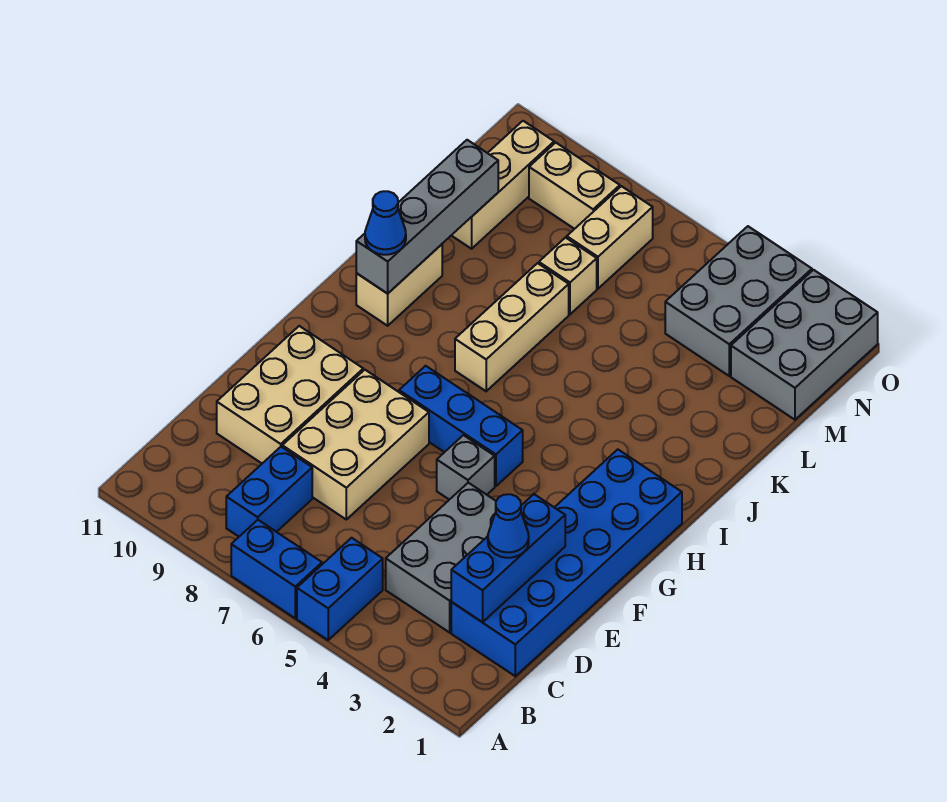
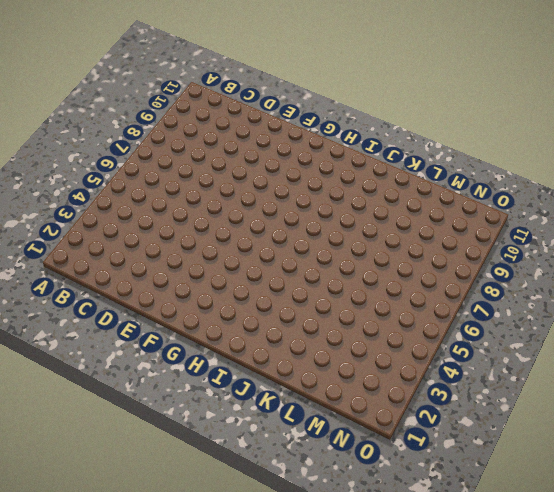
none -> blue brick A5:B5 level 1
none -> blue brick A6:A7 level 1
none -> blue brick B8:C8 level 1

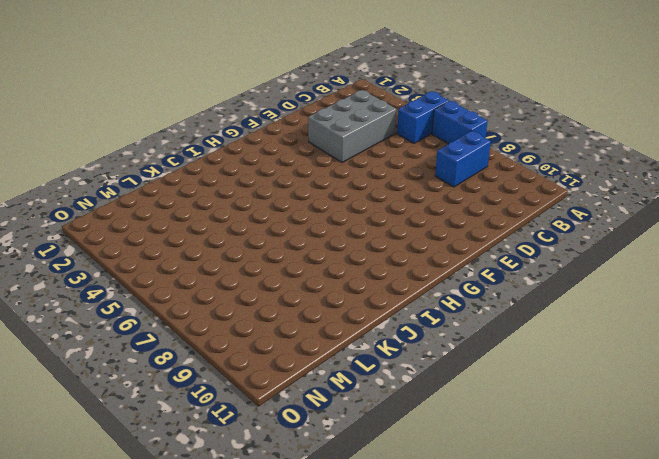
none -> blue brick C1:H2 level 1
none -> tan brick D7:F8 level 1
none -> tan brick D9:F10 level 1

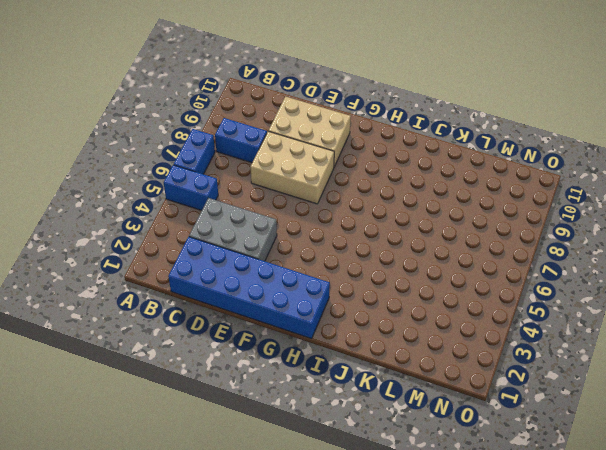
none -> grey brick F5 level 1
none -> blue brick G5:G7 level 1
none -> tan brick I7:K7 level 1

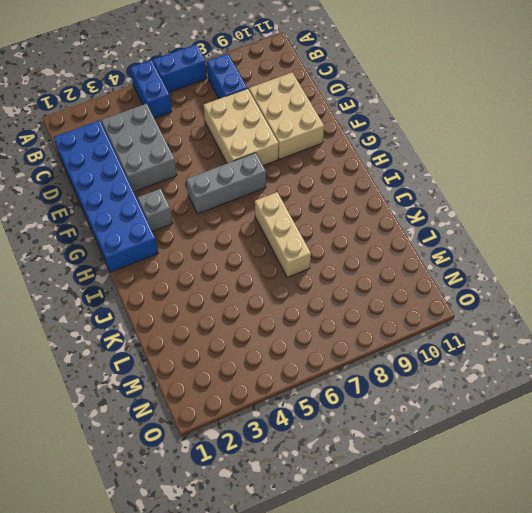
grey brick G3 level 1 -> grey brick F5 level 1
grey brick G5:G7 level 1 -> blue brick G5:G7 level 1
none -> tan brick I10:J10 level 1
none -> tan brick L7 level 1
none -> tan brick L10:N10 level 1

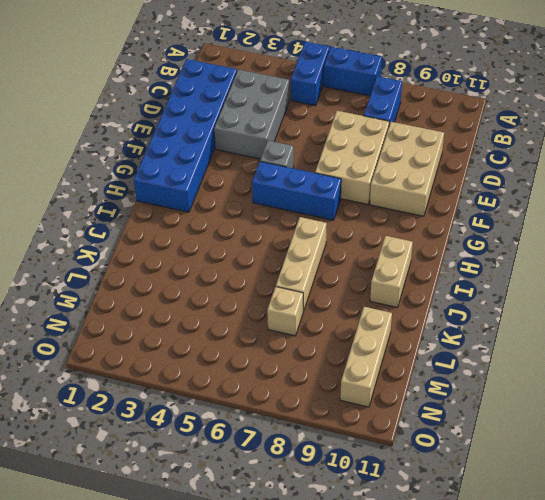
none -> grey brick M1:O2 level 1
none -> grey brick M3:O4 level 1
none -> tan brick M7:N7 level 1

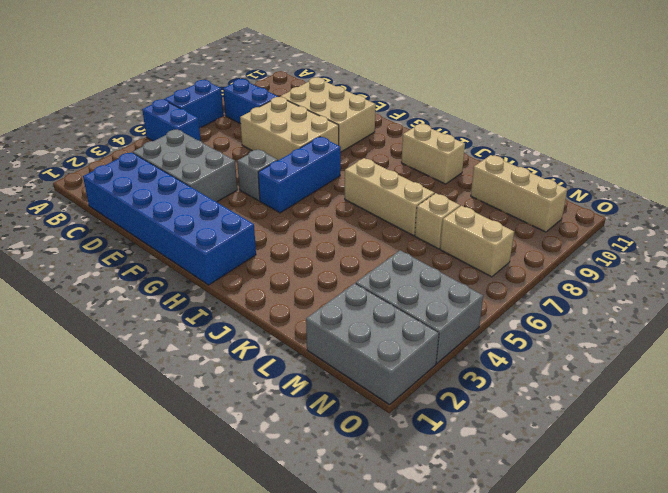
none -> tan brick N8:N9 level 1
none -> blue brick C2:E2 level 2
none -> grey brick I10:L10 level 2

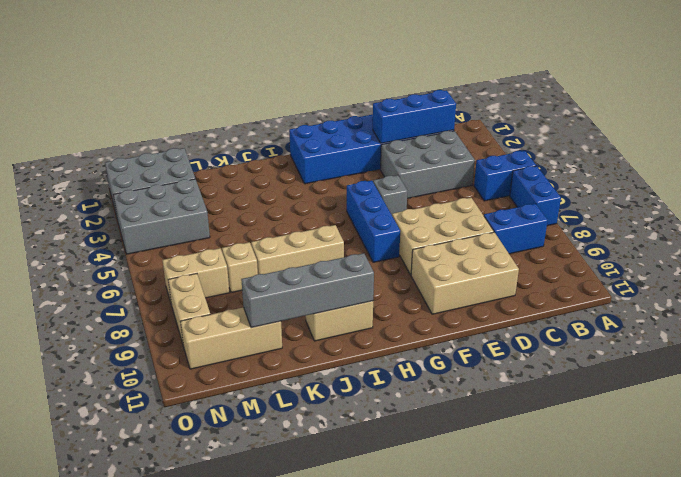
none -> blue cone D2 level 3
none -> blue cone I10 level 3

